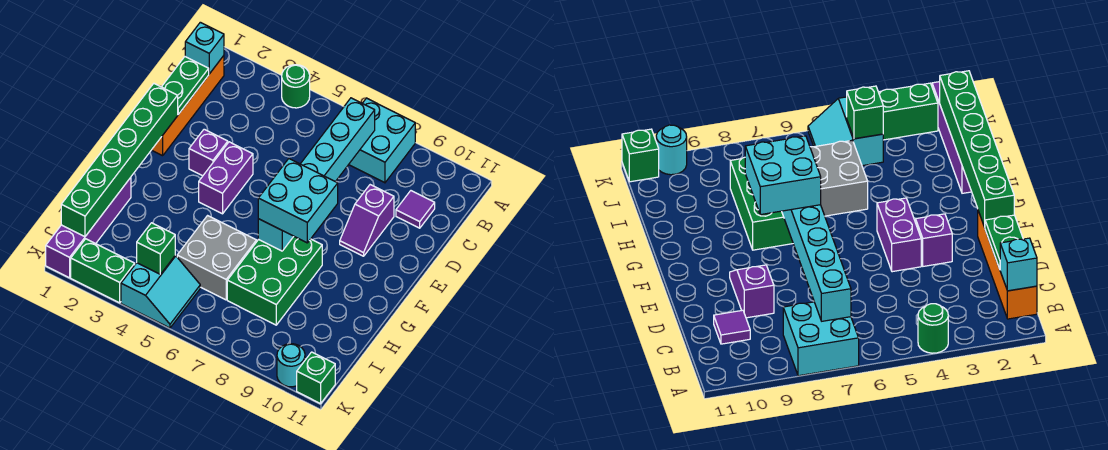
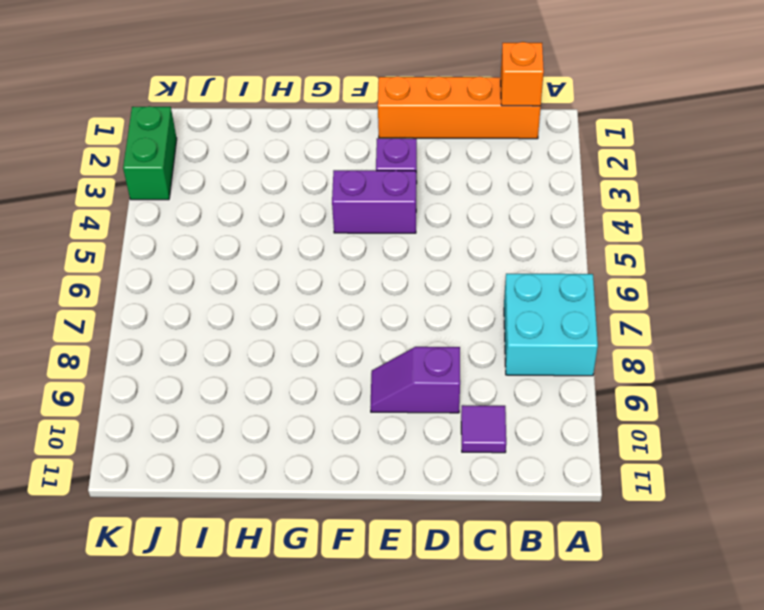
orange brick B1 level 2 -> cyan brick B1 level 2
none -> green round brick A4 level 1
none -> green brick G7:I8 level 1
none -> purple brick H1:K1 level 1

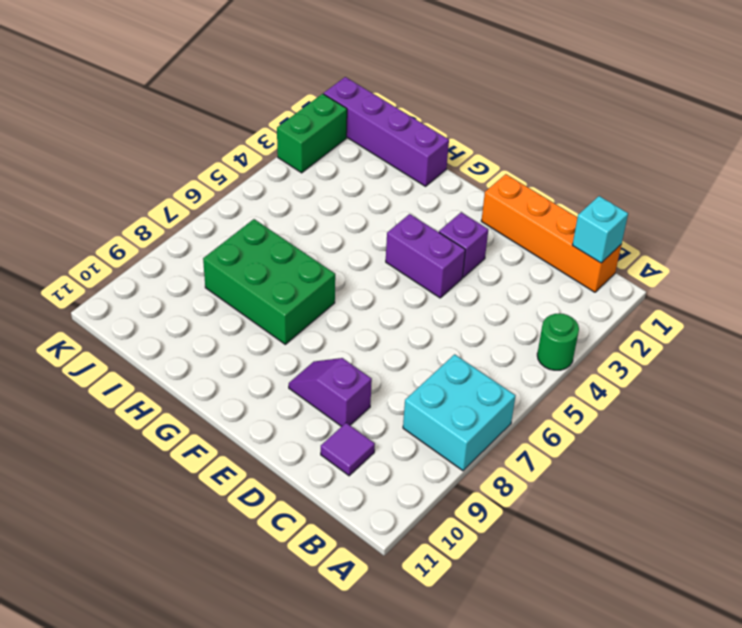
none -> grey brick H5:I6 level 1
none -> cyan slope J4:K5 level 1 top 4
none -> cyan round brick K10 level 1

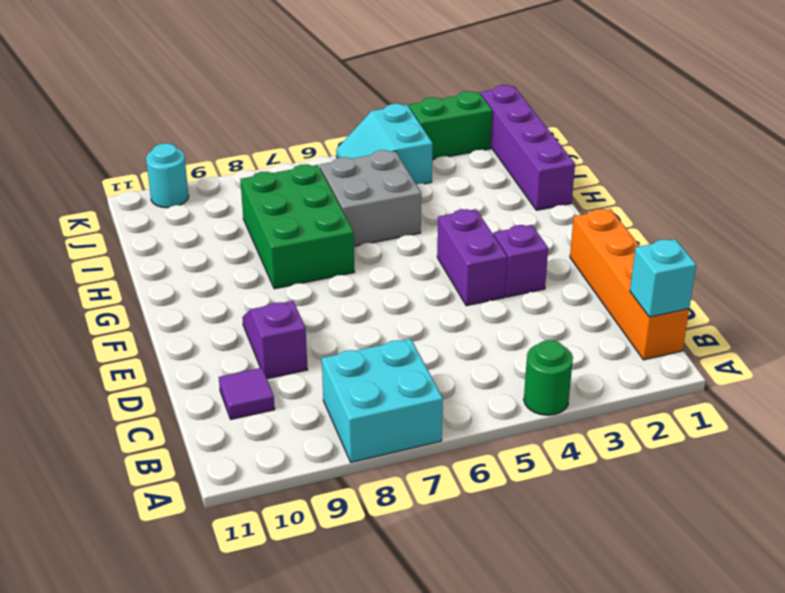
none -> green brick K11 level 1
none -> cyan brick B7:G7 level 2
none -> green plate C1:D1 level 2

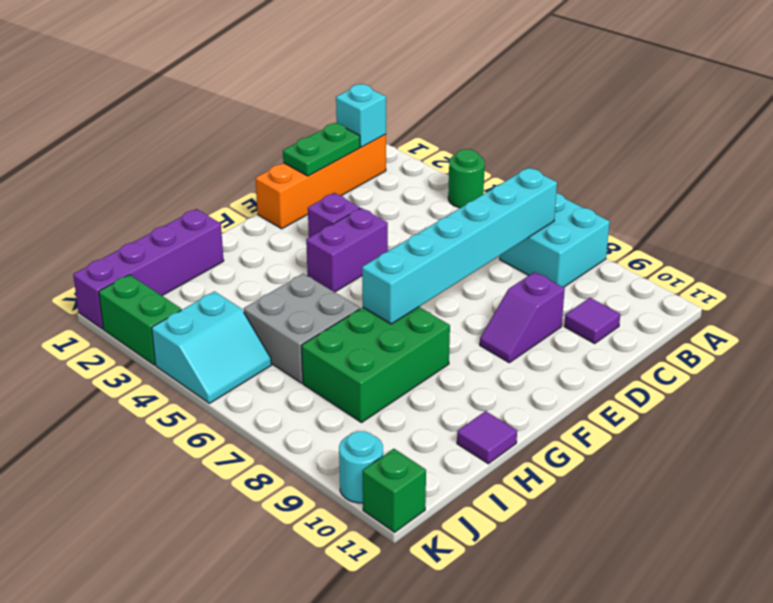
purple tile H11 level 1 -> none
none -> green brick E1:J1 level 2
none -> green brick J4 level 2
none -> cyan brick F7:G8 level 3

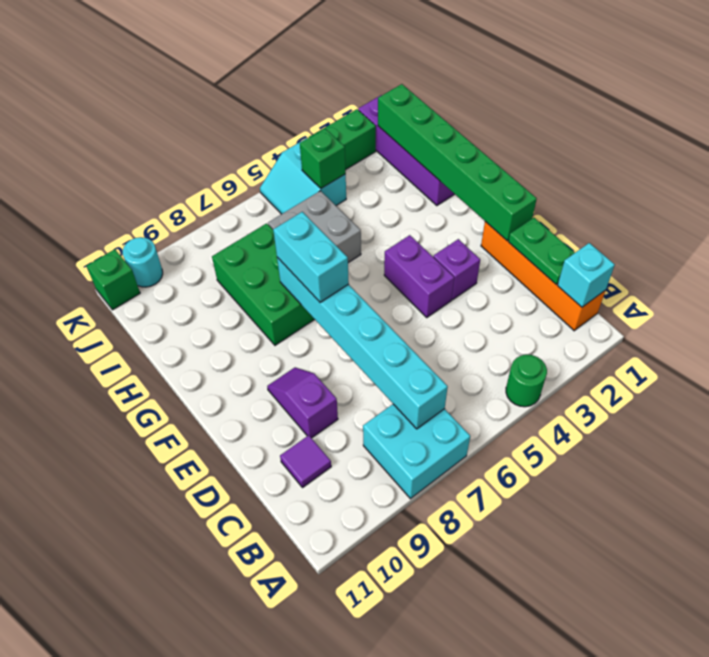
cyan brick F7:G7 level 3 -> cyan brick F7:G8 level 3

